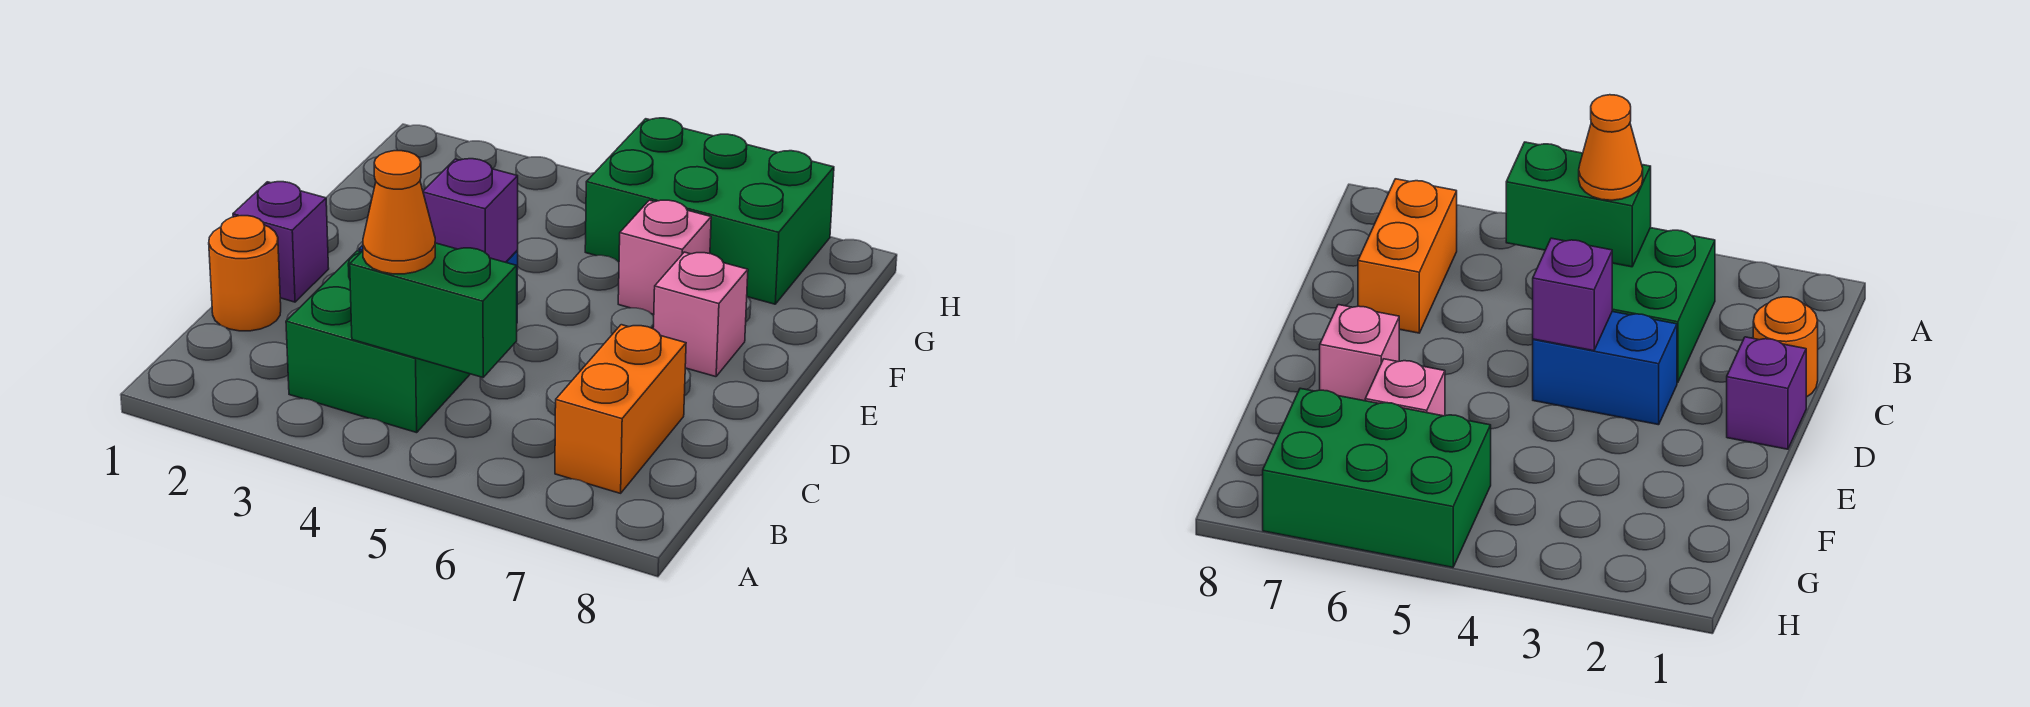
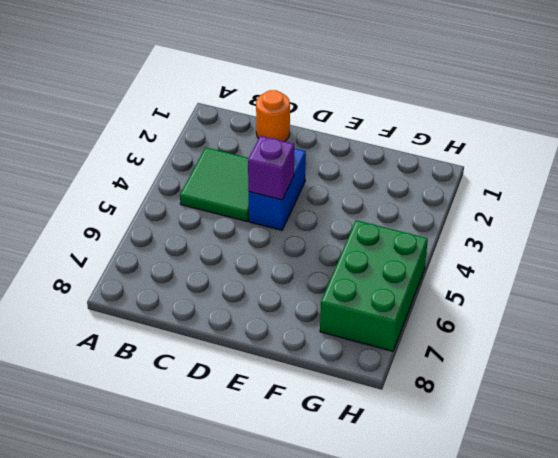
green tile B3:C4 level 1 -> green brick B3:C4 level 1
none -> orange brick B7:C7 level 1
none -> purple brick D1 level 1

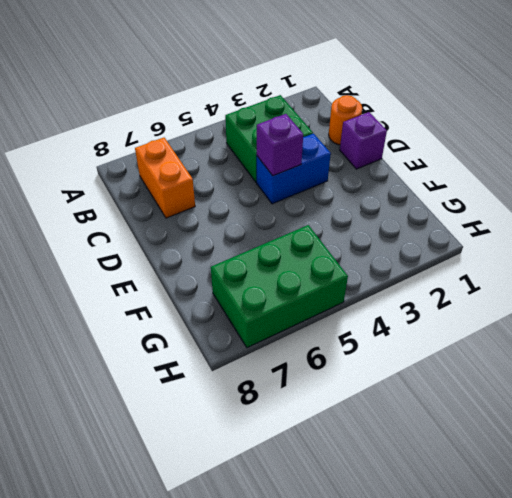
none -> pink brick E7 level 1
none -> pink brick F6 level 1

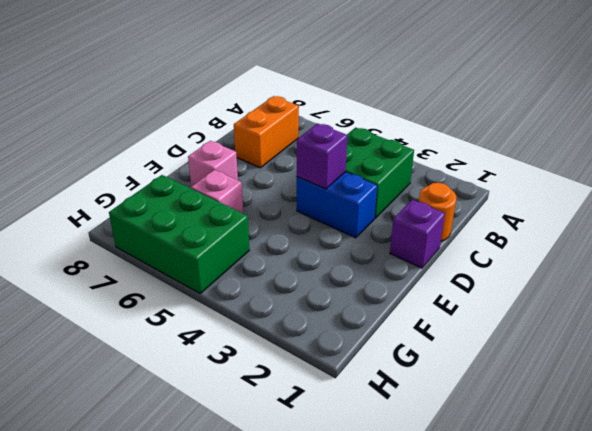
none -> green brick B4:B5 level 2
none -> orange cone B4 level 3

